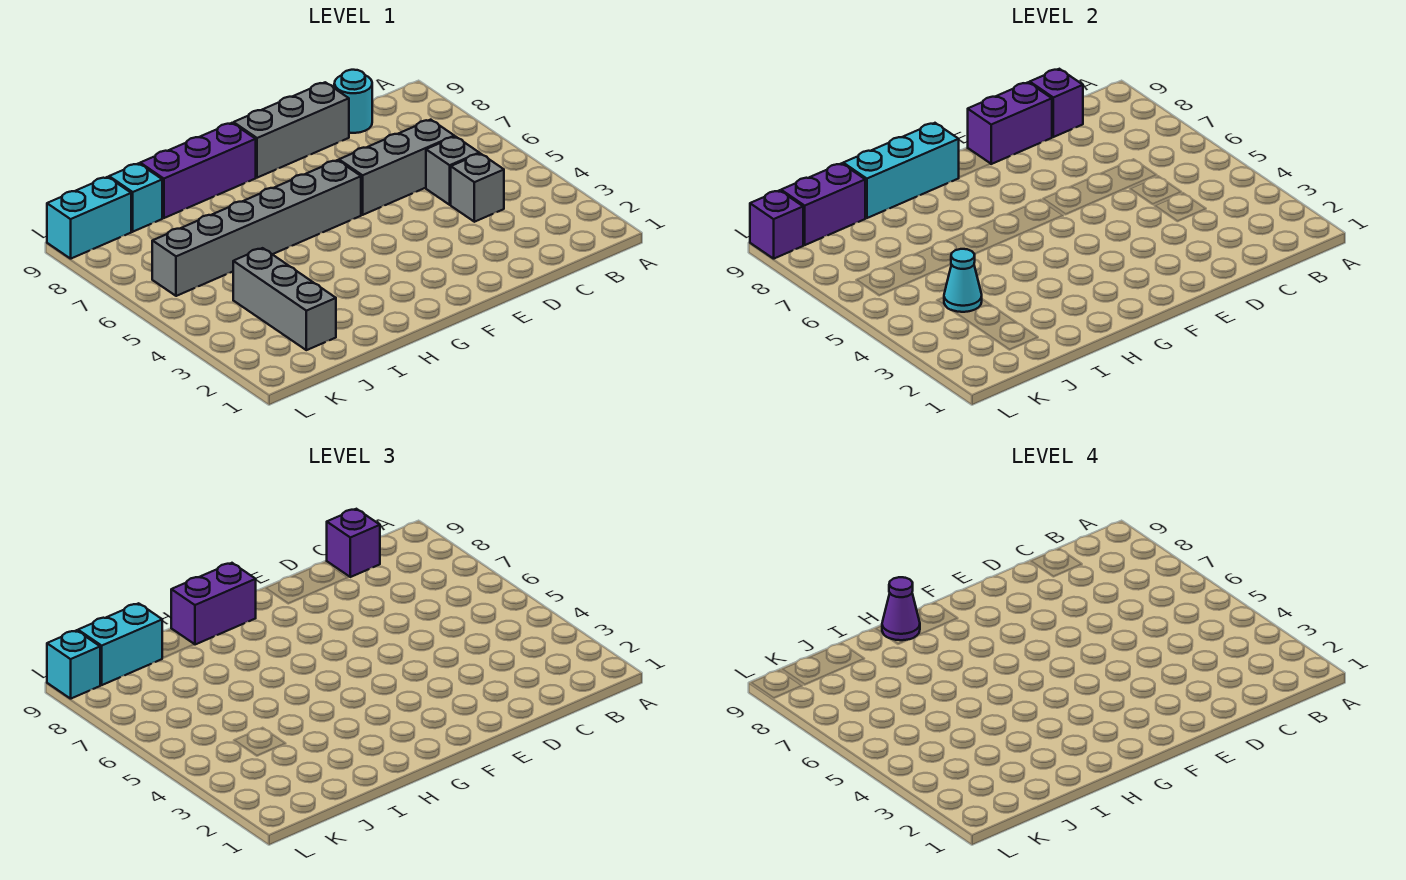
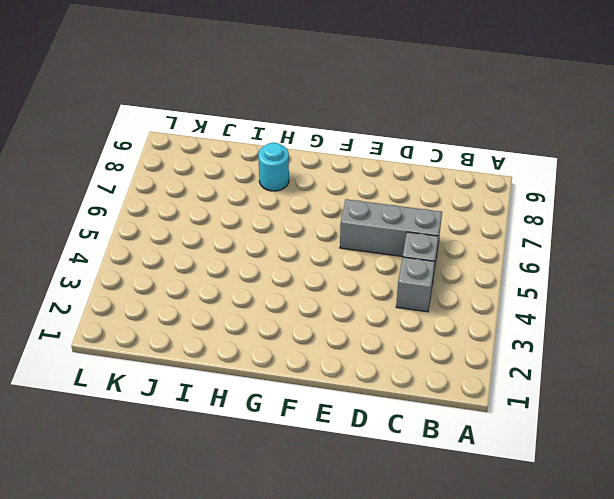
cyan round brick H8 level 1 -> cyan round brick C9 level 1
none -> grey brick D9:F9 level 1
none -> grey brick F6:K6 level 1
none -> purple brick G9:I9 level 1

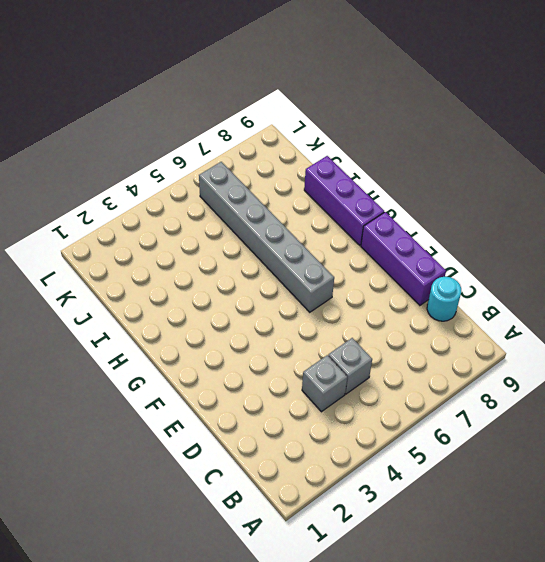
purple brick D9:F9 level 1 -> grey brick D9:F9 level 1
none -> grey brick C6:E6 level 1
none -> grey brick J2:J4 level 1
none -> cyan brick J9 level 1

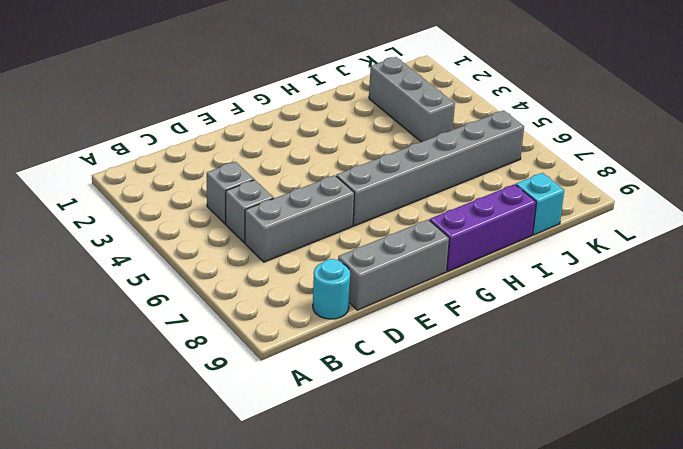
none -> cyan brick K9:L9 level 1
none -> purple brick C9 level 2
none -> purple brick D9:E9 level 2

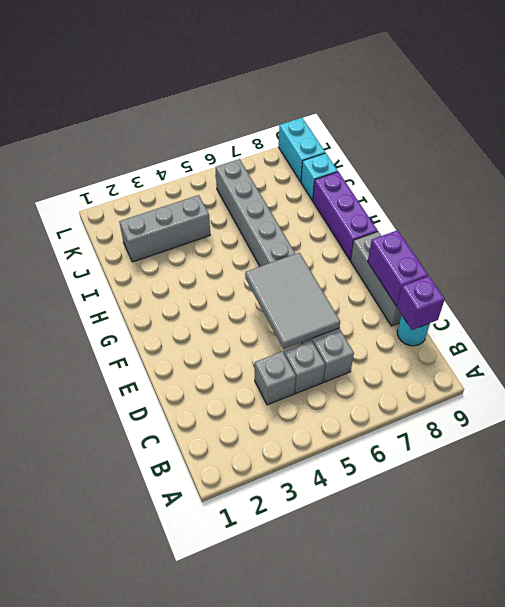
grey tile D5:F6 level 2 -> none
none -> cyan brick G9:I9 level 2
none -> cyan cone J4 level 2
none -> purple brick J9:K9 level 2

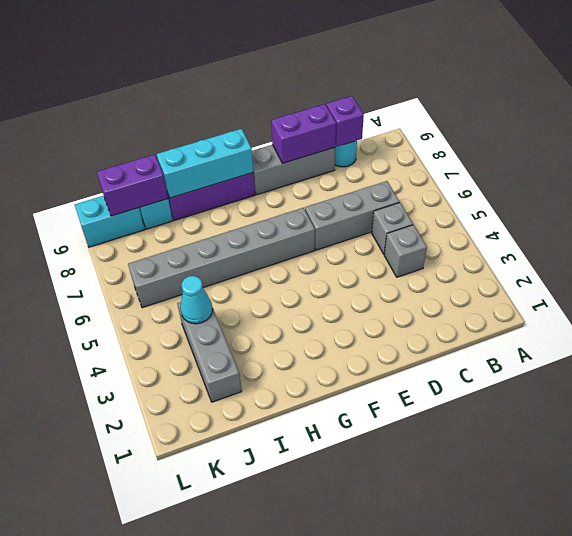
none -> purple brick L9 level 2
none -> purple brick C9 level 3
none -> purple brick G9:H9 level 3

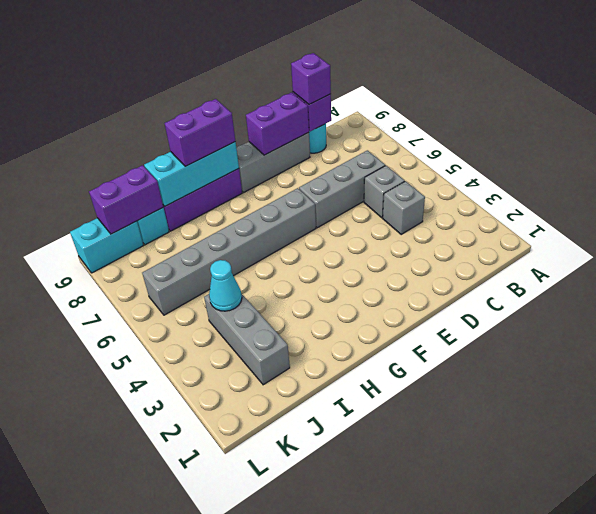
none -> purple brick L9 level 2
none -> cyan brick J9:K9 level 3
none -> cyan brick L9 level 3

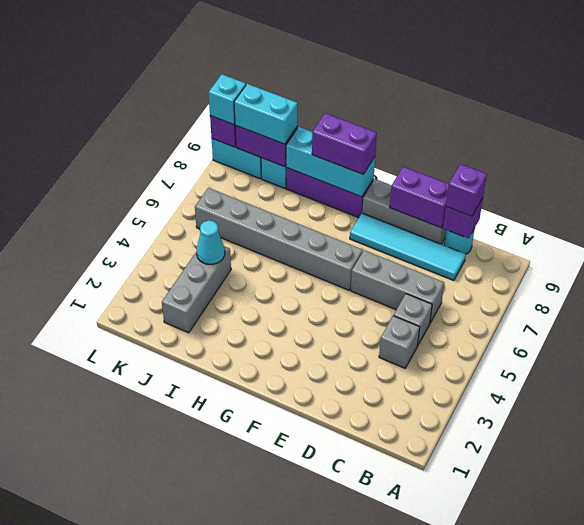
cyan tile C8:F8 level 1 -> none
none -> purple cone H9 level 4

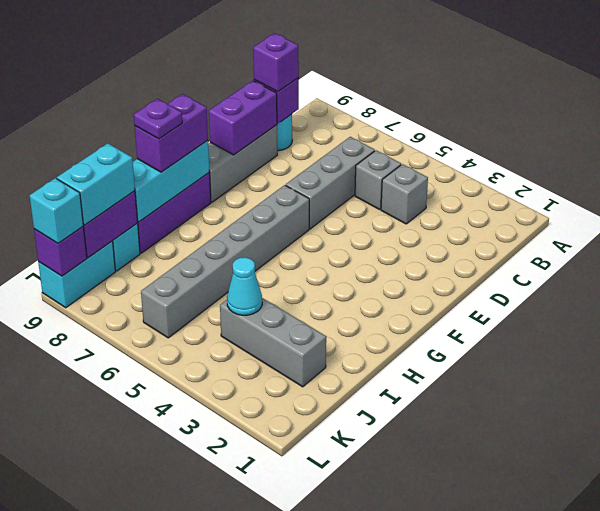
purple plate H9 level 4 -> purple cone H9 level 4

